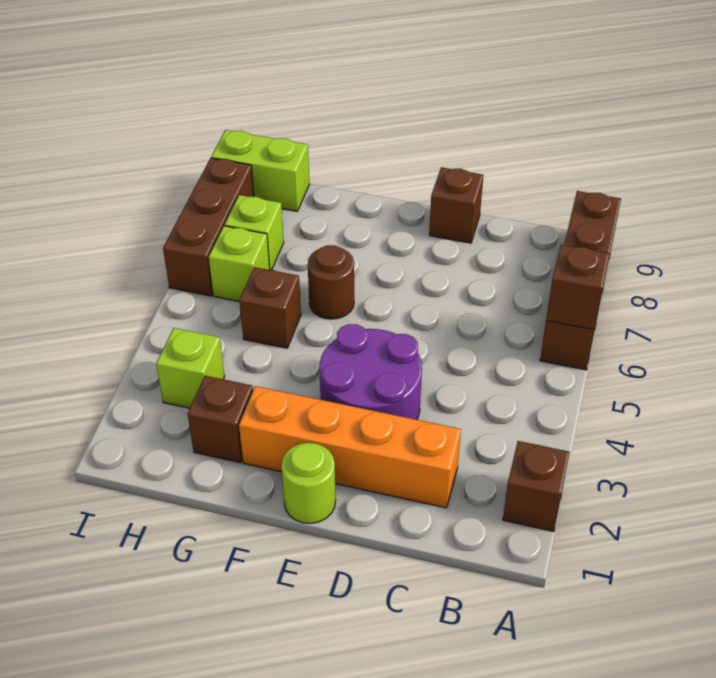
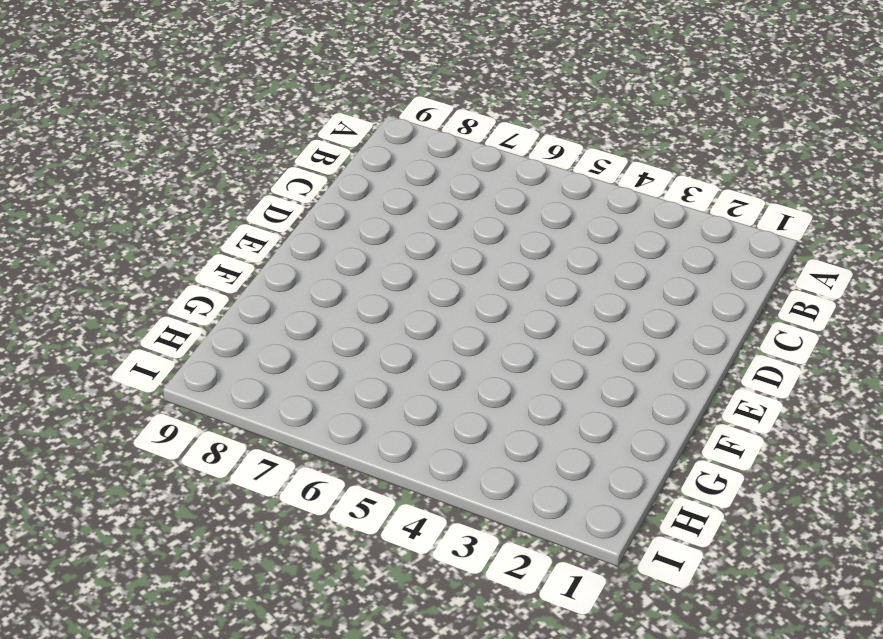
none -> brown brick A2 level 1
none -> brown brick A6:A9 level 1
none -> orange brick C2:F2 level 1

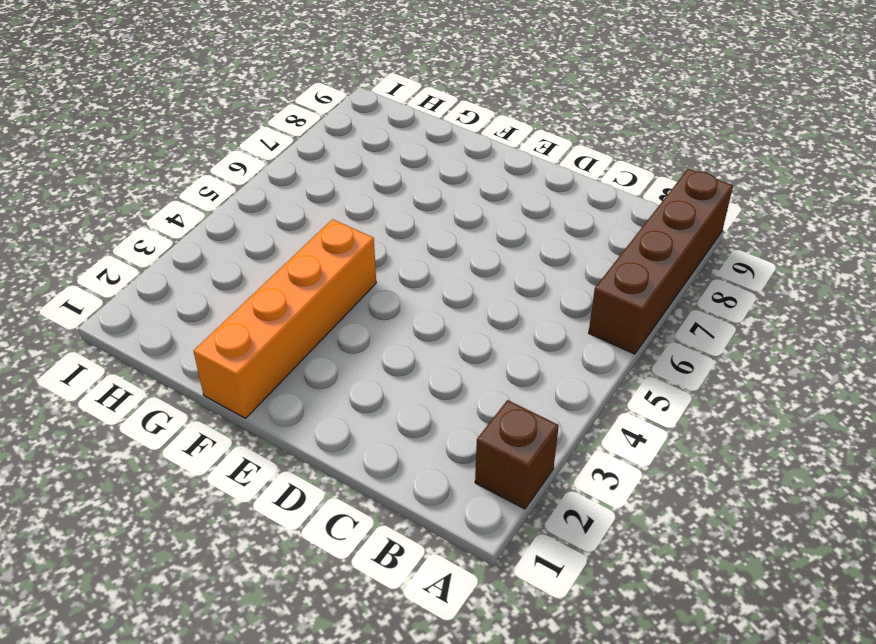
orange brick F1:F4 level 1 -> orange brick C2:F2 level 1
none -> purple round brick D3:E4 level 1
none -> brown brick D9 level 1
none -> lime round brick E1 level 1

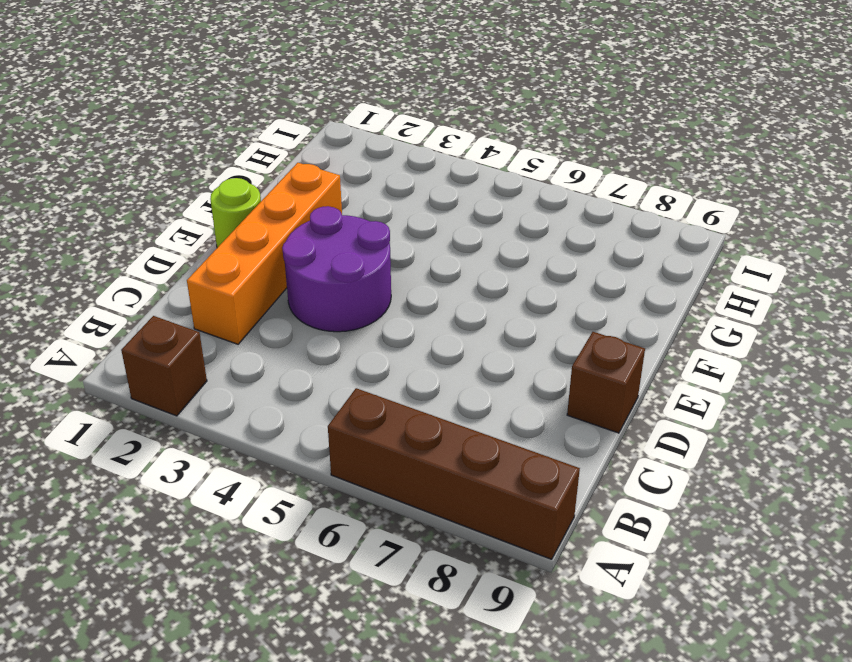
none -> brown round brick F6 level 1
none -> brown brick G2 level 1
none -> brown brick G5 level 1

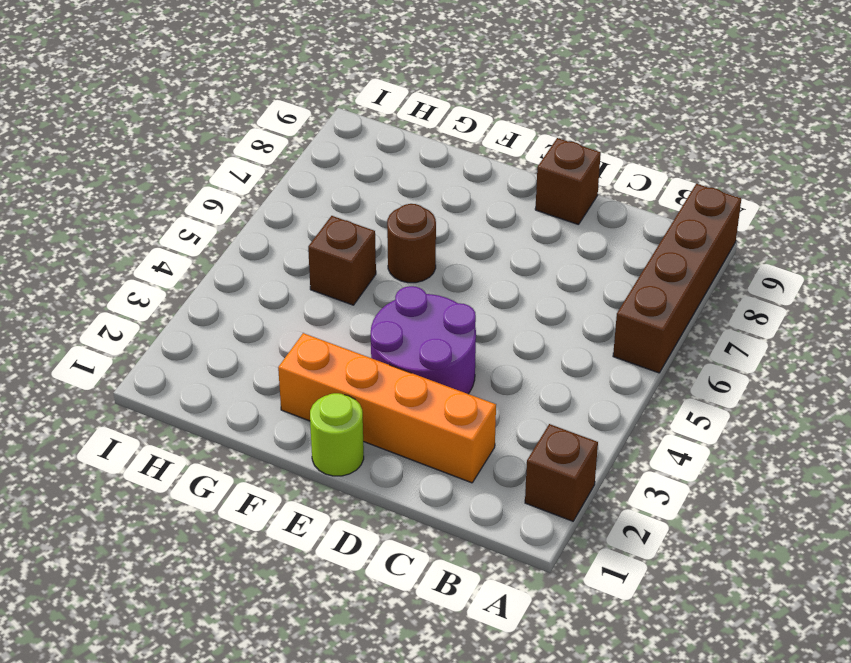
none -> brown brick G2 level 1
none -> lime brick H3 level 1
none -> lime brick H6 level 1

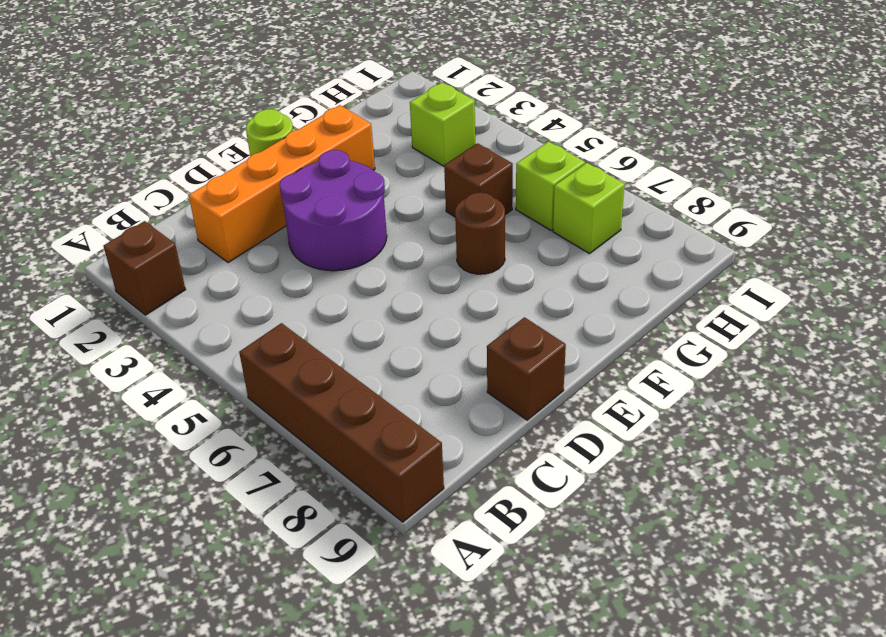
none -> brown brick G2 level 1
none -> lime brick H9:I9 level 1
none -> brown brick I6:I8 level 1

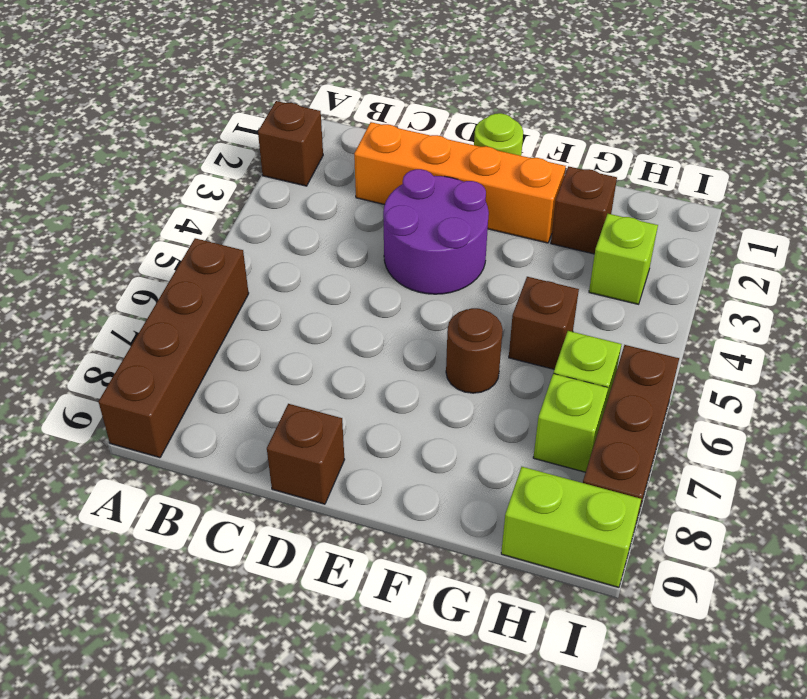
none -> brown brick A6 level 2

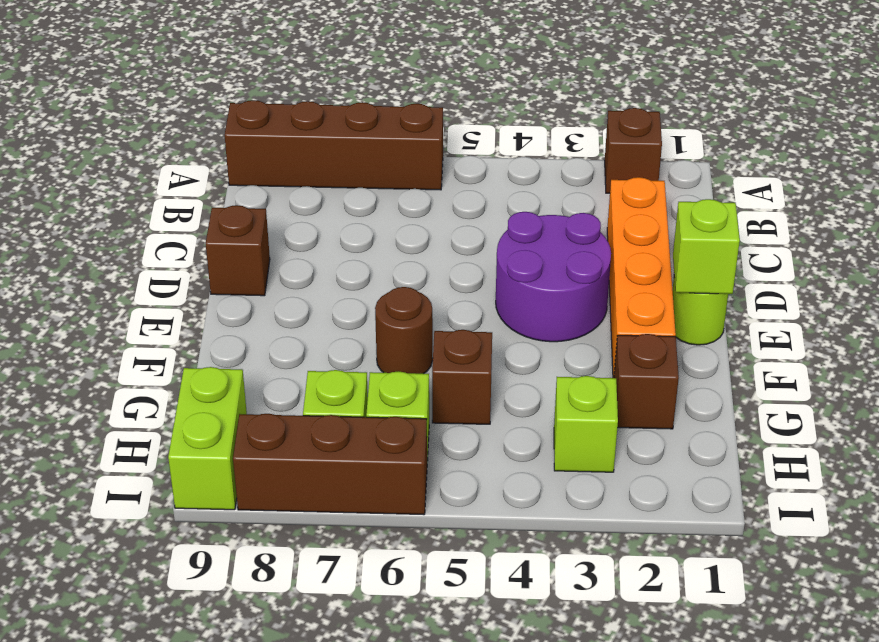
lime brick E1 level 2 -> none
none -> brown brick A6 level 2

